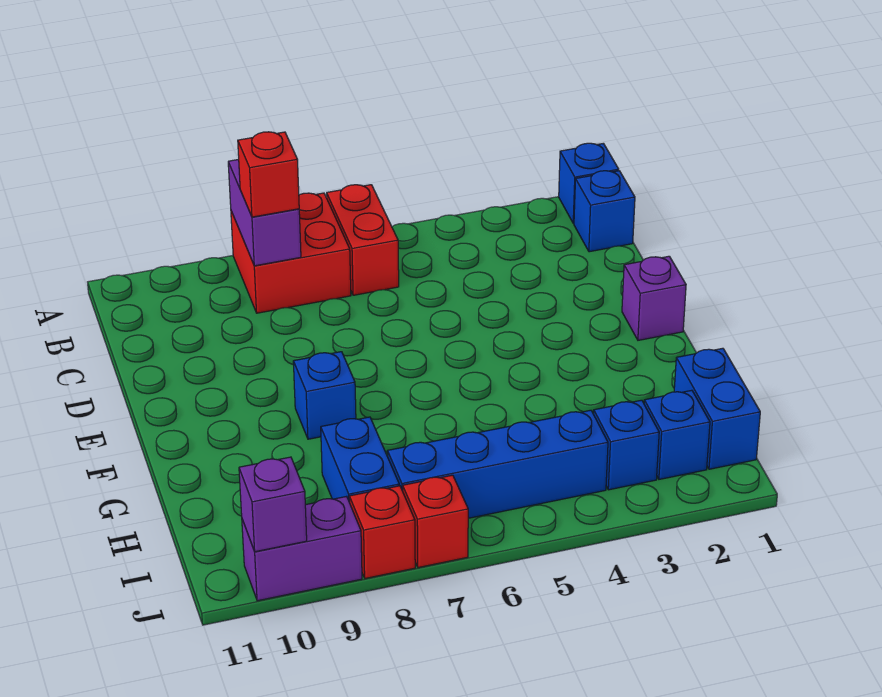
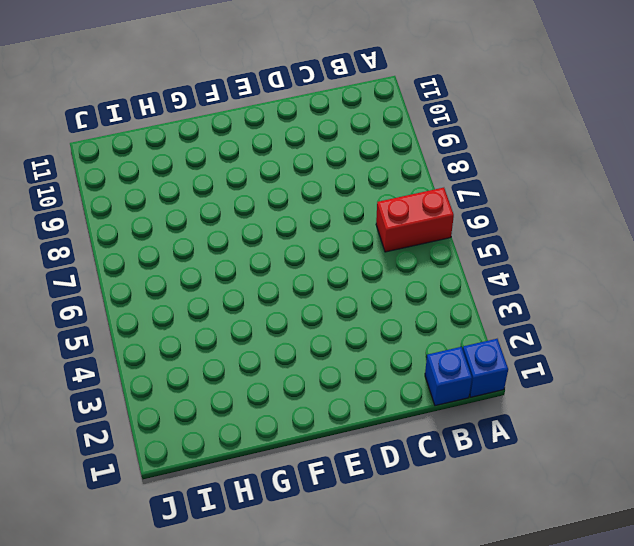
none -> red brick A7:B8 level 1
none -> purple brick E1 level 1
none -> blue brick F8 level 1

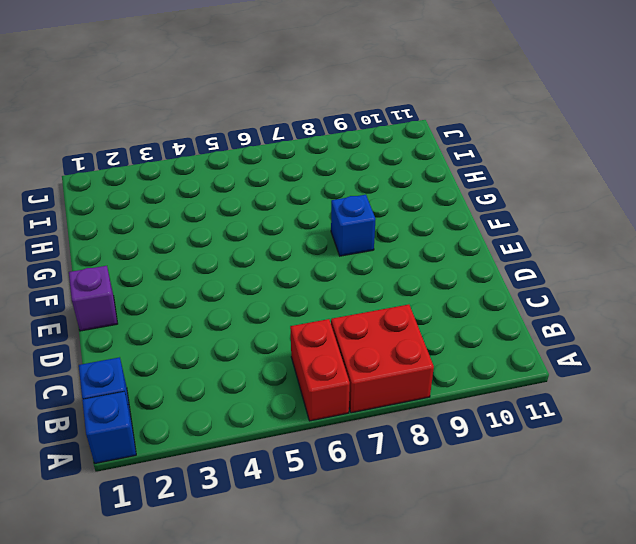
none -> blue brick H1:I1 level 1
none -> blue brick H8:I8 level 1
none -> blue brick I2 level 1

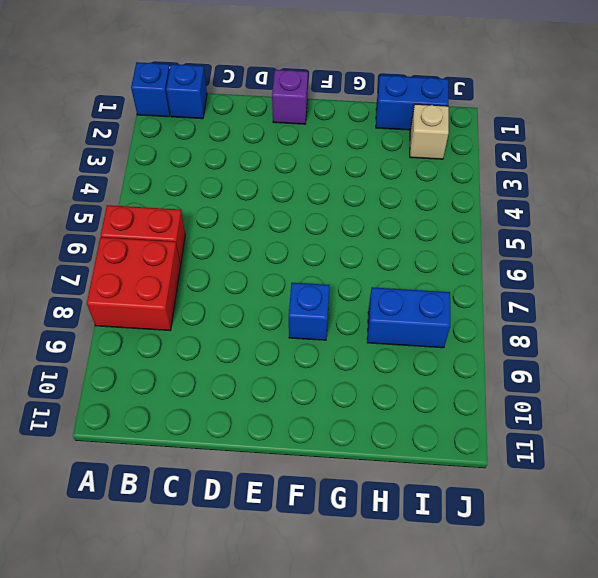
tan brick I2 level 1 -> blue brick I2 level 1
none -> blue brick I3 level 1
none -> blue brick I4:I7 level 1
none -> red brick J7 level 1

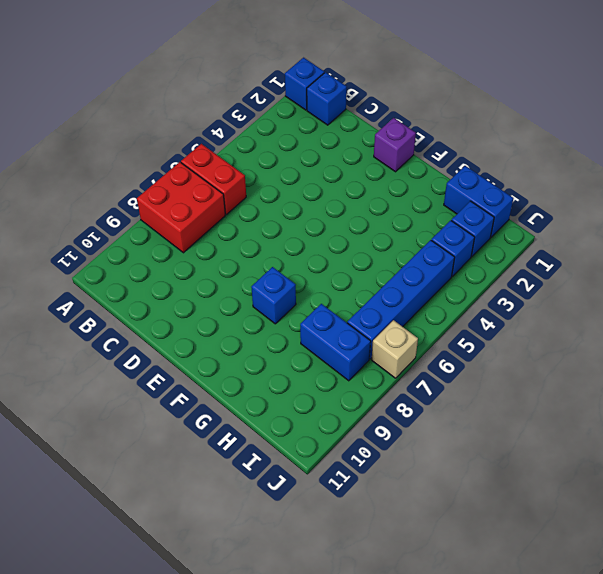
tan brick J7 level 1 -> red brick J7 level 1
none -> red brick J8 level 1
none -> purple brick J9:J10 level 1
none -> purple brick A8:B8 level 2

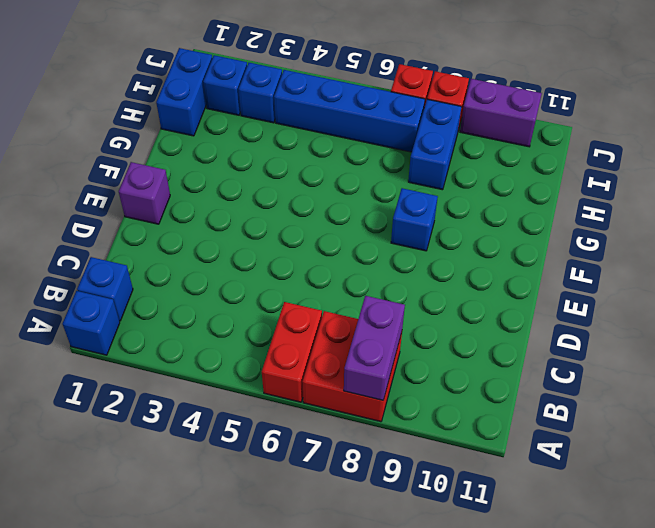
none -> purple brick J10 level 2
none -> red brick B8 level 3

